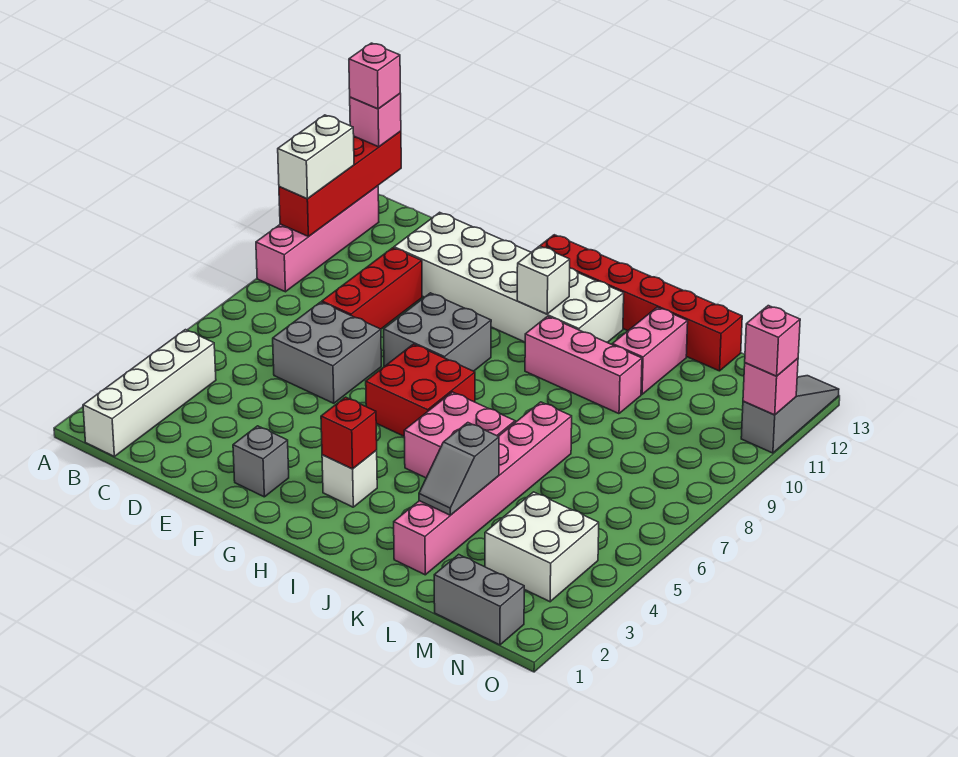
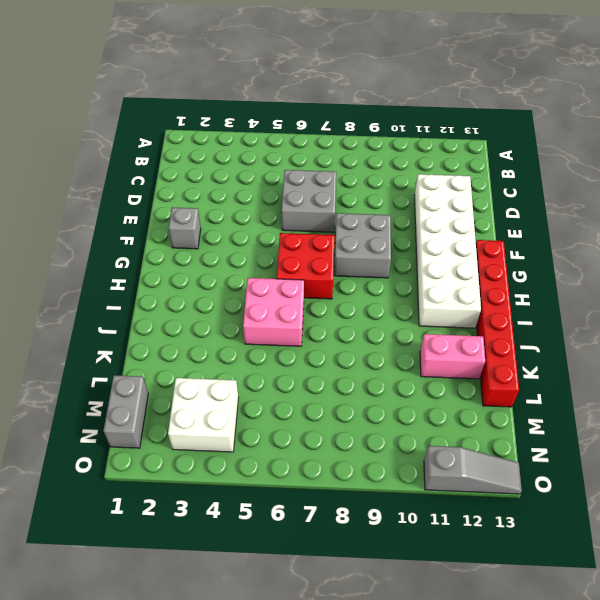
none -> pink brick A9:A12 level 1
none -> white brick B1:B4 level 1
none -> red brick D8:D10 level 1

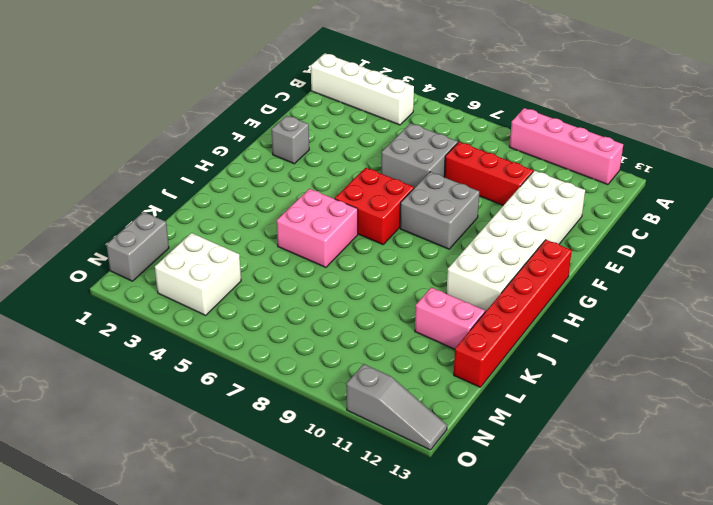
none -> white brick H3 level 1
none -> pink brick I10:K10 level 1
none -> pink brick K2:K7 level 1

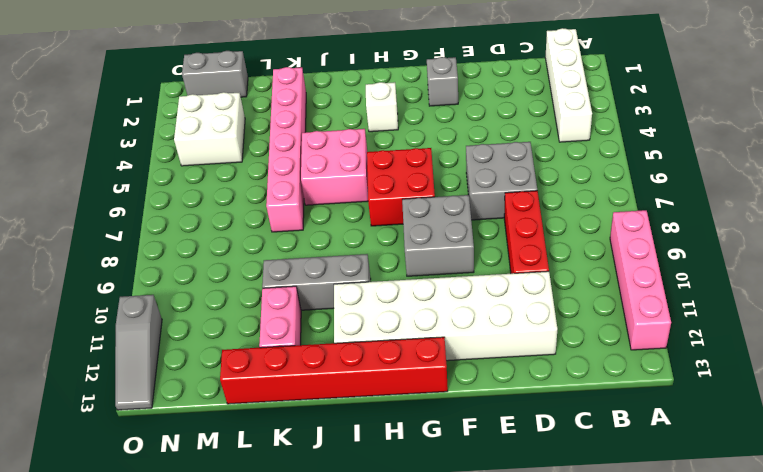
grey brick I10:K10 level 1 -> pink brick I10:K10 level 1
none -> red brick A10:A13 level 2
none -> red brick H3 level 2
none -> white brick H11 level 2

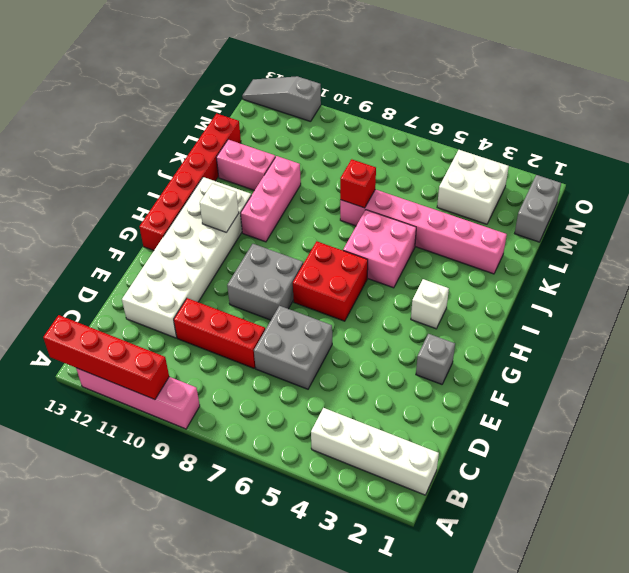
red brick K7 level 2 -> red brick H3 level 2
none -> grey slope K3:K4 level 2 top 4
none -> pink brick O11 level 2
none -> white brick A10:A11 level 3

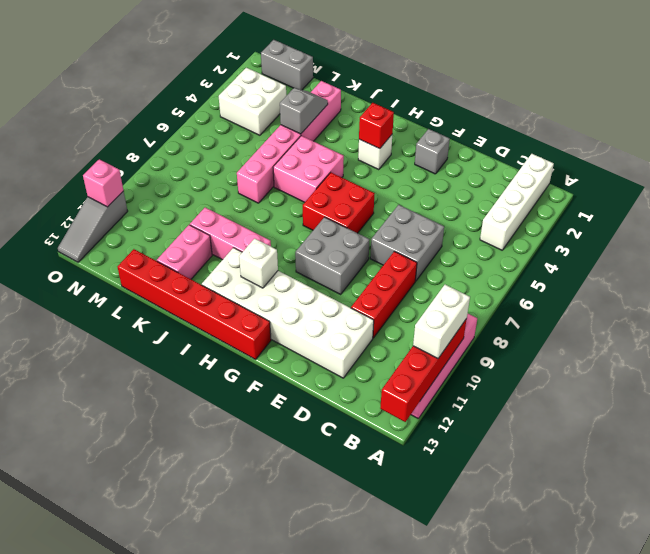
none -> pink brick A13 level 3
none -> pink brick O11 level 3
none -> pink brick A13 level 4

